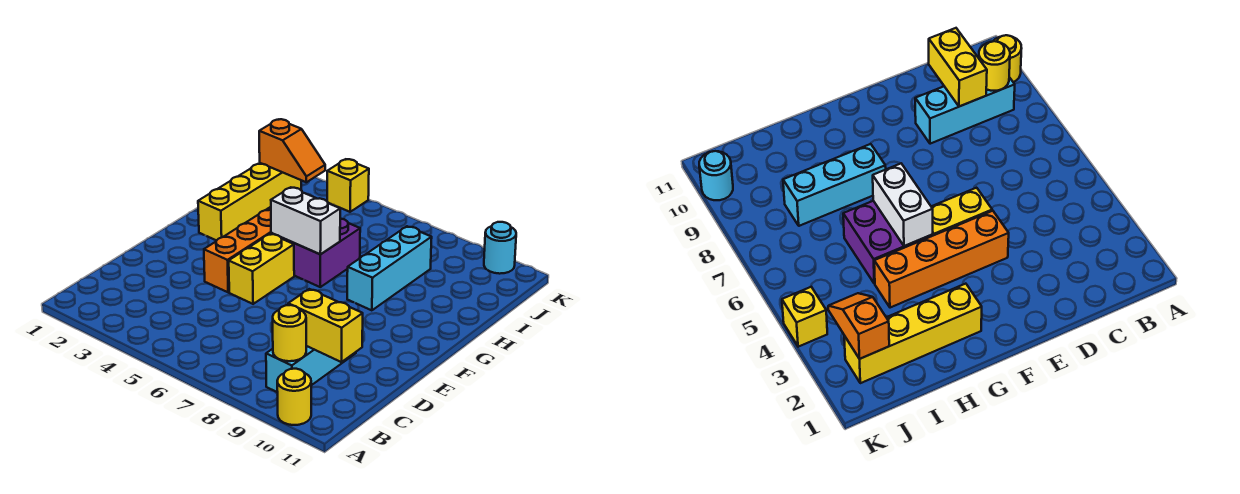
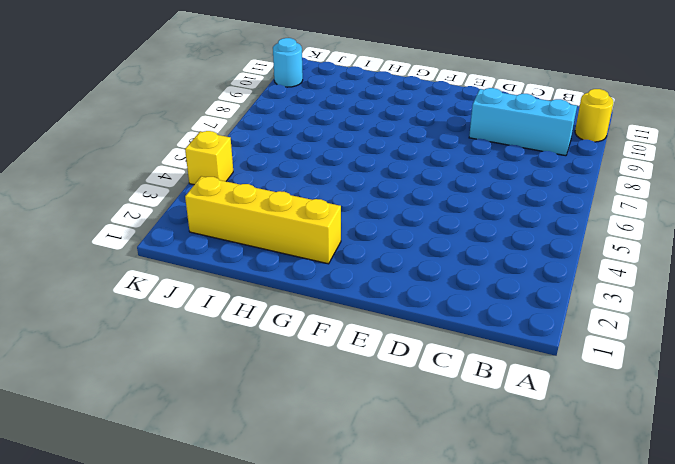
none -> orange brick E4:H4 level 1
none -> yellow brick E5:F5 level 1
none -> purple brick G5:H6 level 1

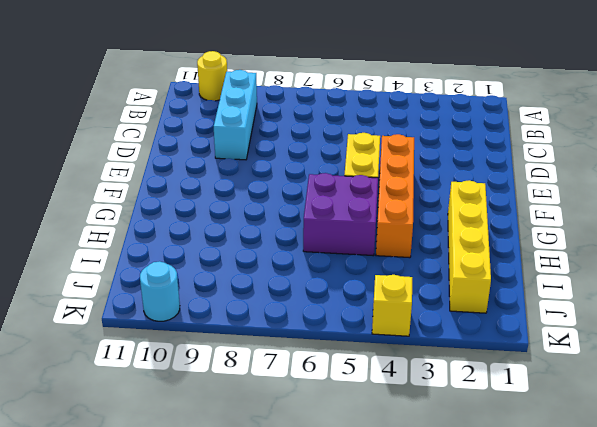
none -> cyan brick G8:I8 level 1
none -> yellow round brick B9 level 2
none -> yellow brick C9:C10 level 2

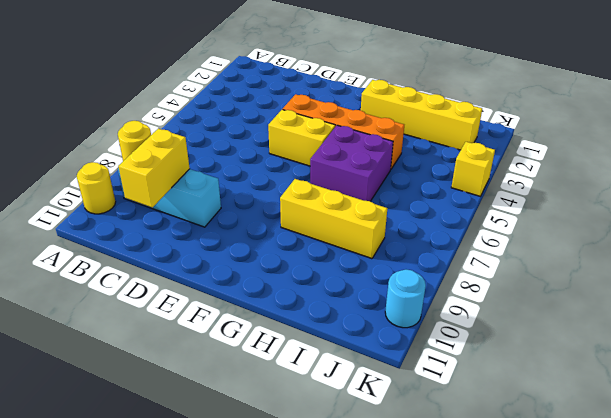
yellow brick G8:I8 level 1 -> cyan brick G8:I8 level 1
none -> white brick G5:G6 level 2
none -> orange slope J2:J3 level 2 top 2

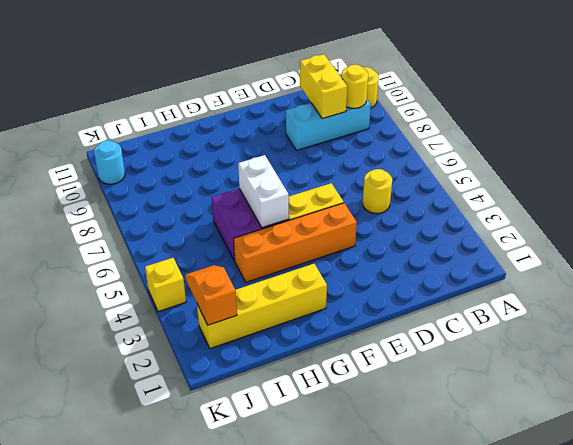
yellow round brick C5 level 1 -> none
none -> cyan brick G8:I8 level 1

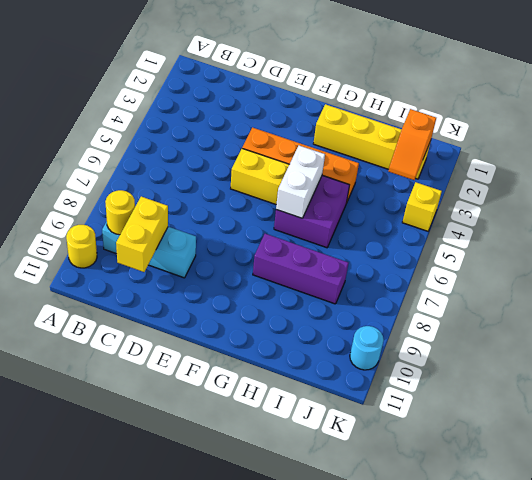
purple brick G8:I8 level 1 -> cyan brick G8:I8 level 1

